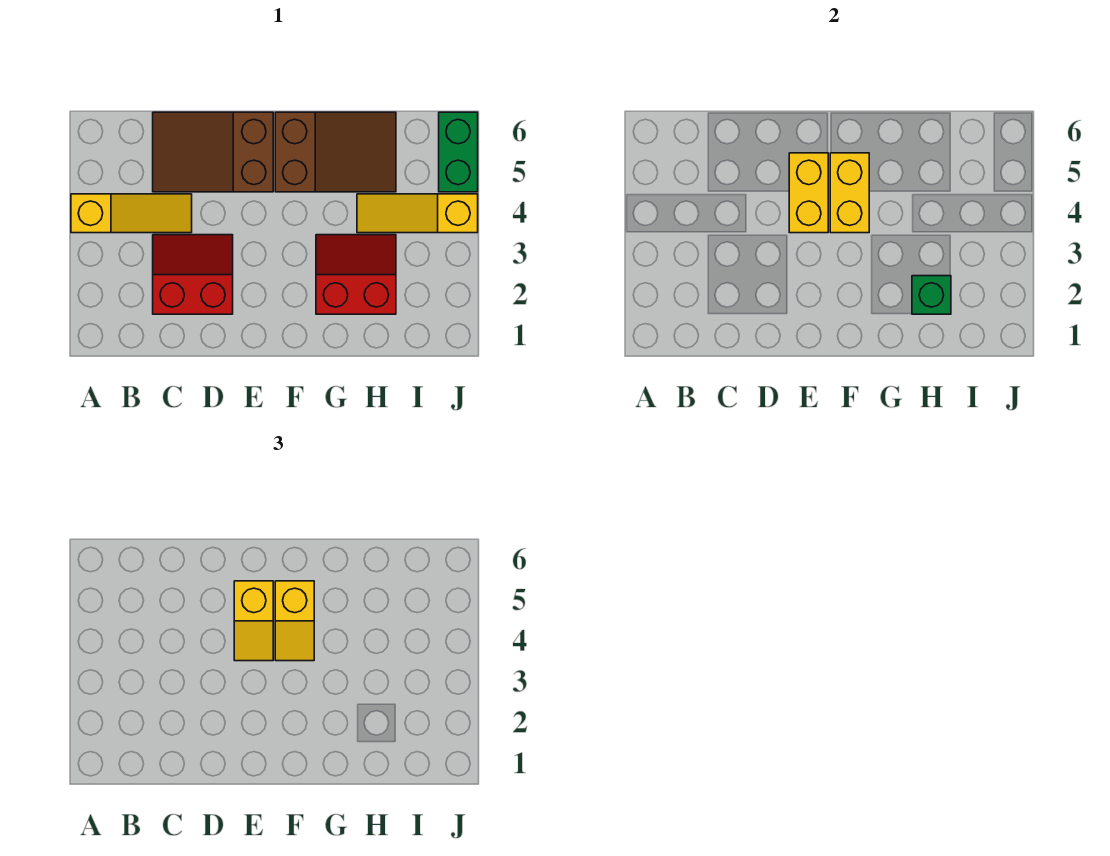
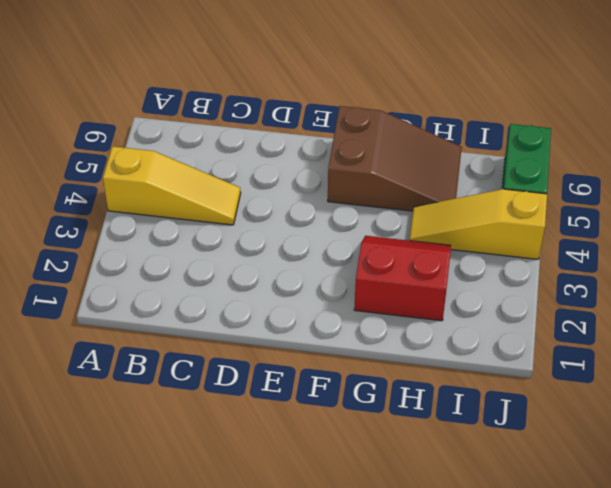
none -> red slope C2:D3 level 1 top 2
none -> brown slope C5:E6 level 1 top E
none -> yellow brick E4:E5 level 2

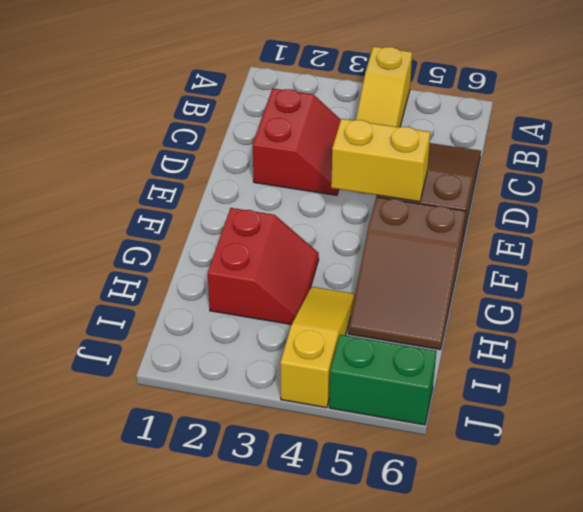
none -> yellow brick F4:F5 level 2
none -> green brick H2 level 2
none -> yellow slope E4:E5 level 3 top 5

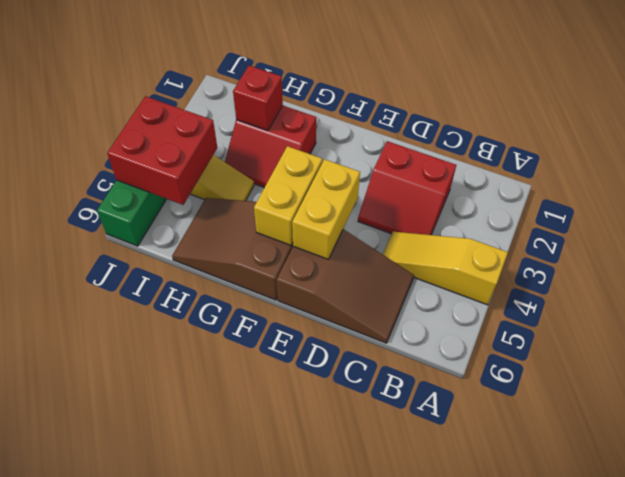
red brick H2 level 2 -> green brick H2 level 2
red brick I4:J5 level 2 -> none
none -> yellow slope E4:E5 level 3 top 5
none -> yellow slope F4:F5 level 3 top 5

